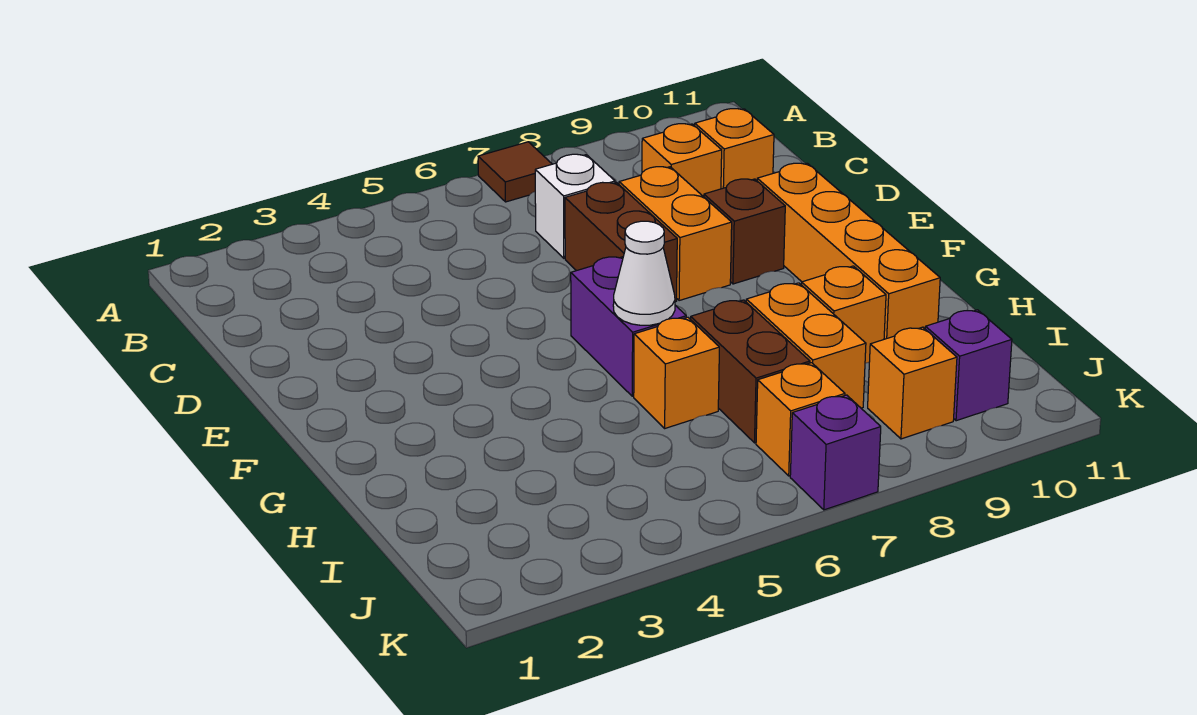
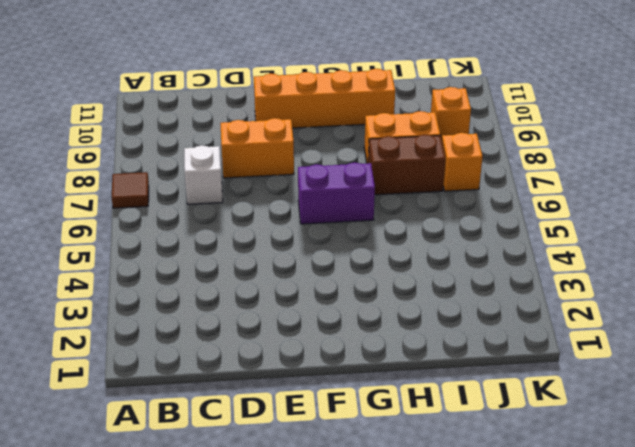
none -> orange brick C9 level 1
none -> orange brick C10 level 1
none -> brown brick D7:E7 level 1

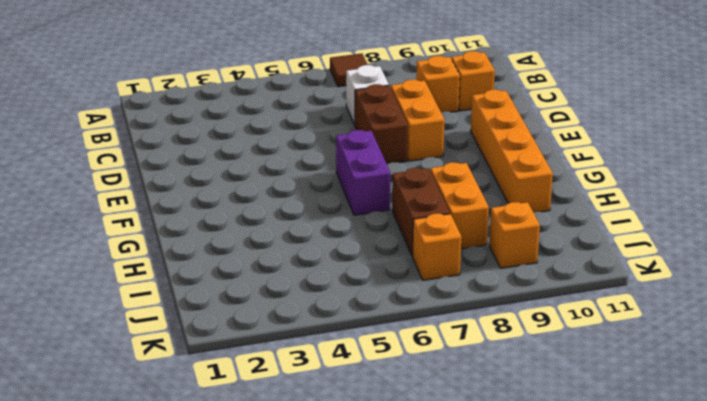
none -> brown brick E9 level 1
none -> orange brick H6 level 1
none -> orange brick H9 level 1

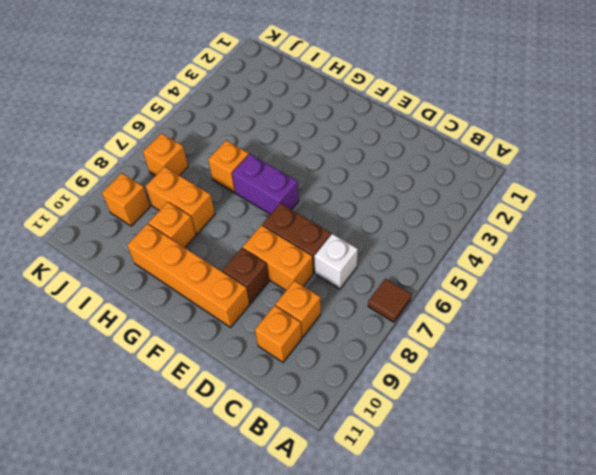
none -> brown brick H7:I7 level 1
none -> purple brick J10 level 1
none -> purple brick K7 level 1

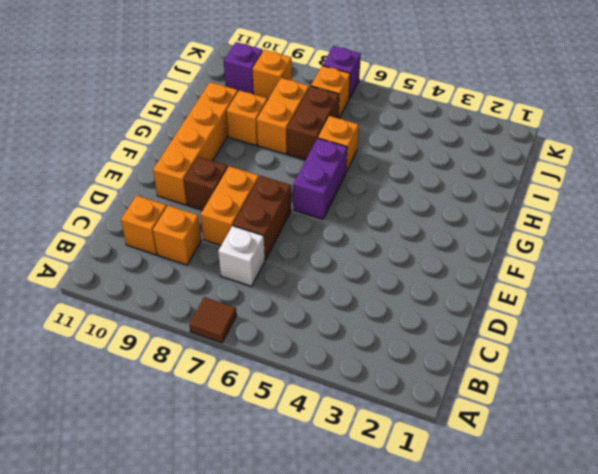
none -> white cone G6 level 2

